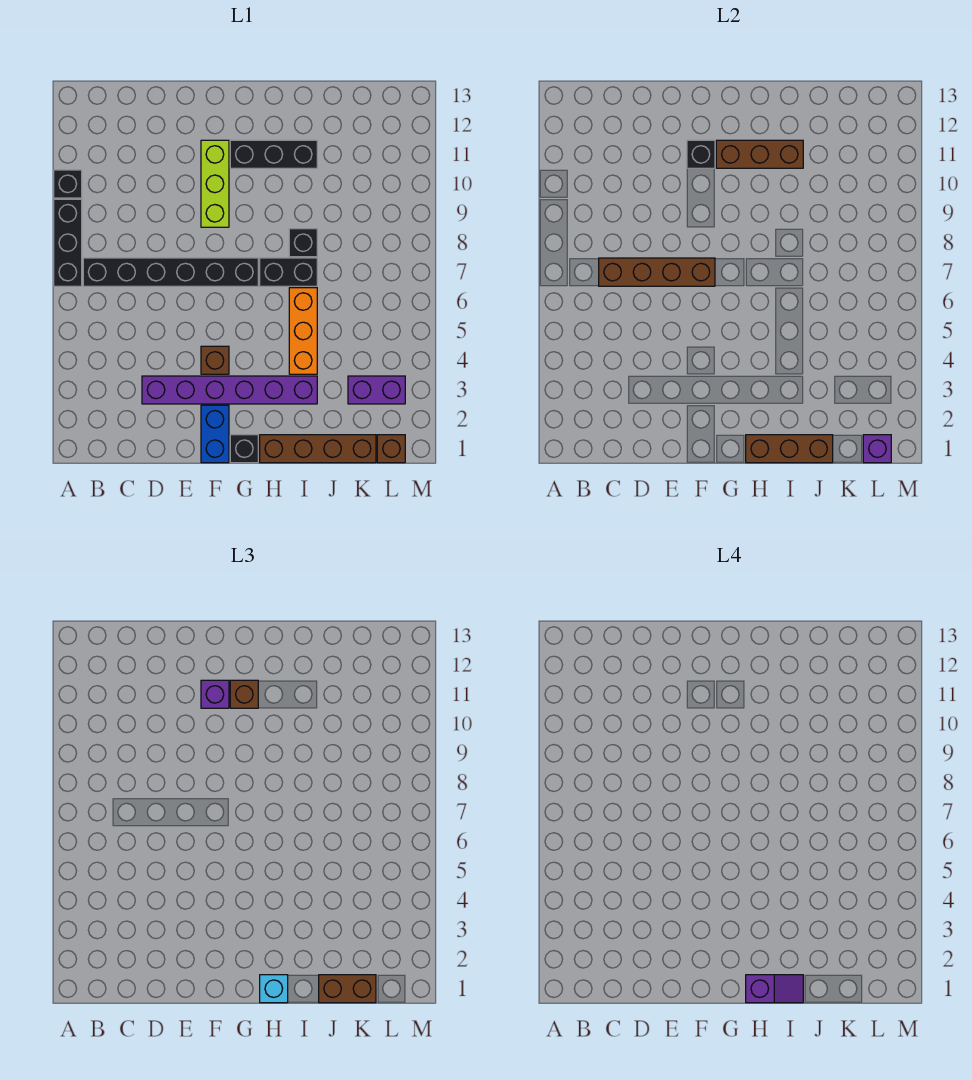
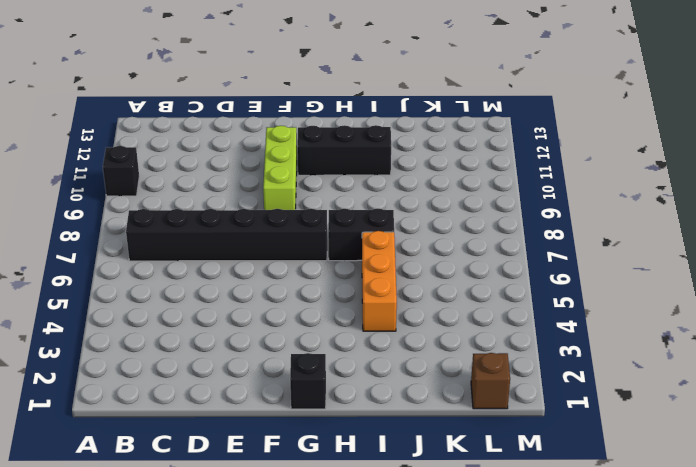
none -> black brick A7:A9 level 1
none -> purple brick D3:I3 level 1
none -> blue brick F1:F2 level 1

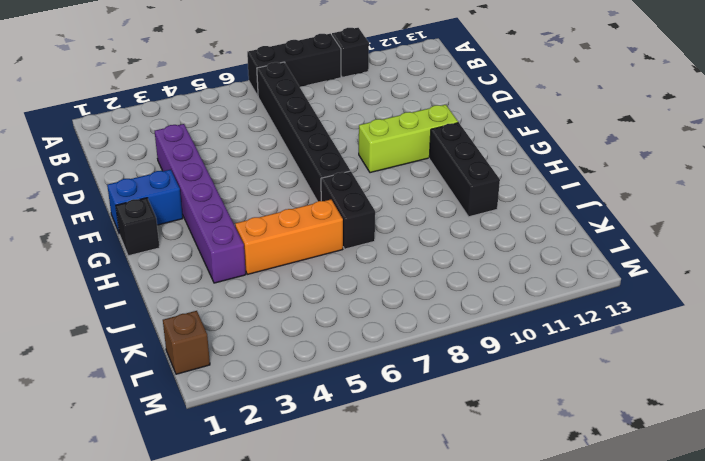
none -> brown brick F4 level 1
none -> brown brick H1:K1 level 1
none -> black brick I8 level 1

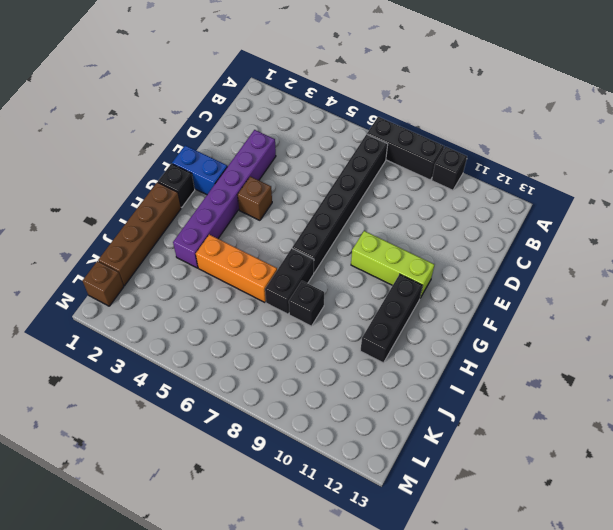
none -> purple brick K3:L3 level 1
none -> brown brick C7:F7 level 2
none -> black brick F11 level 2

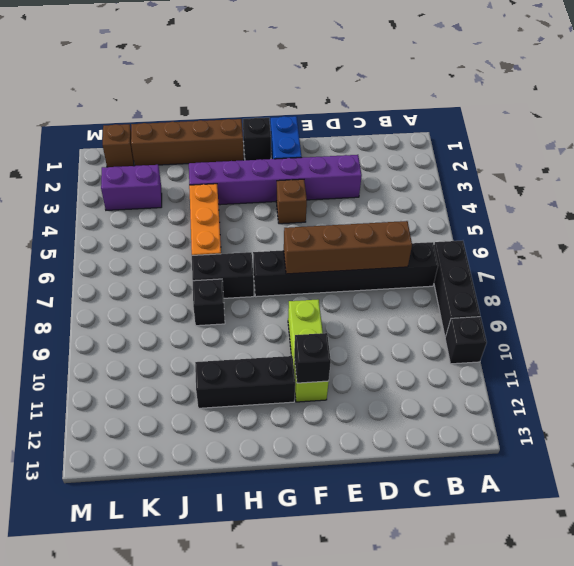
none -> brown brick G11:I11 level 2
none -> brown brick H1:J1 level 2
none -> purple brick L1 level 2

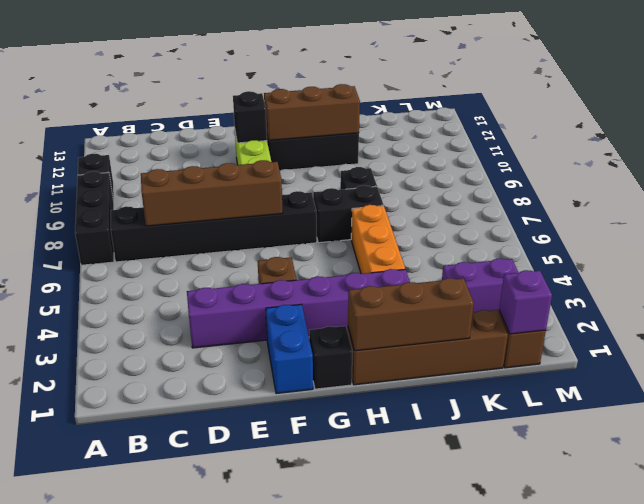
none -> purple brick F11 level 3
none -> brown brick G11 level 3
none -> cyan brick H1 level 3

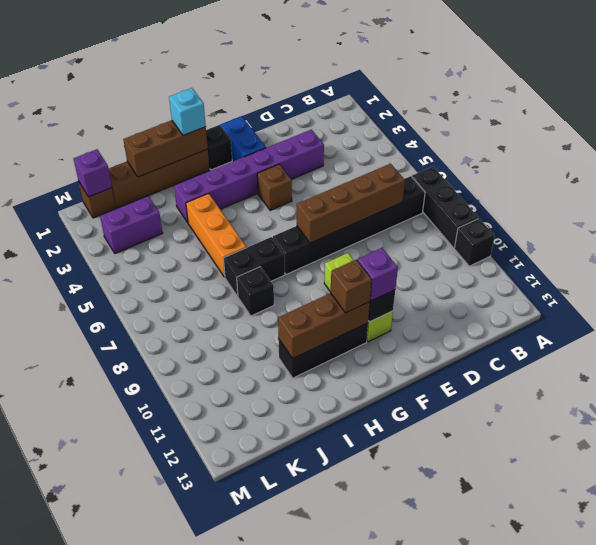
none -> brown brick J1:K1 level 3
none -> purple slope H1:I1 level 4 top H

